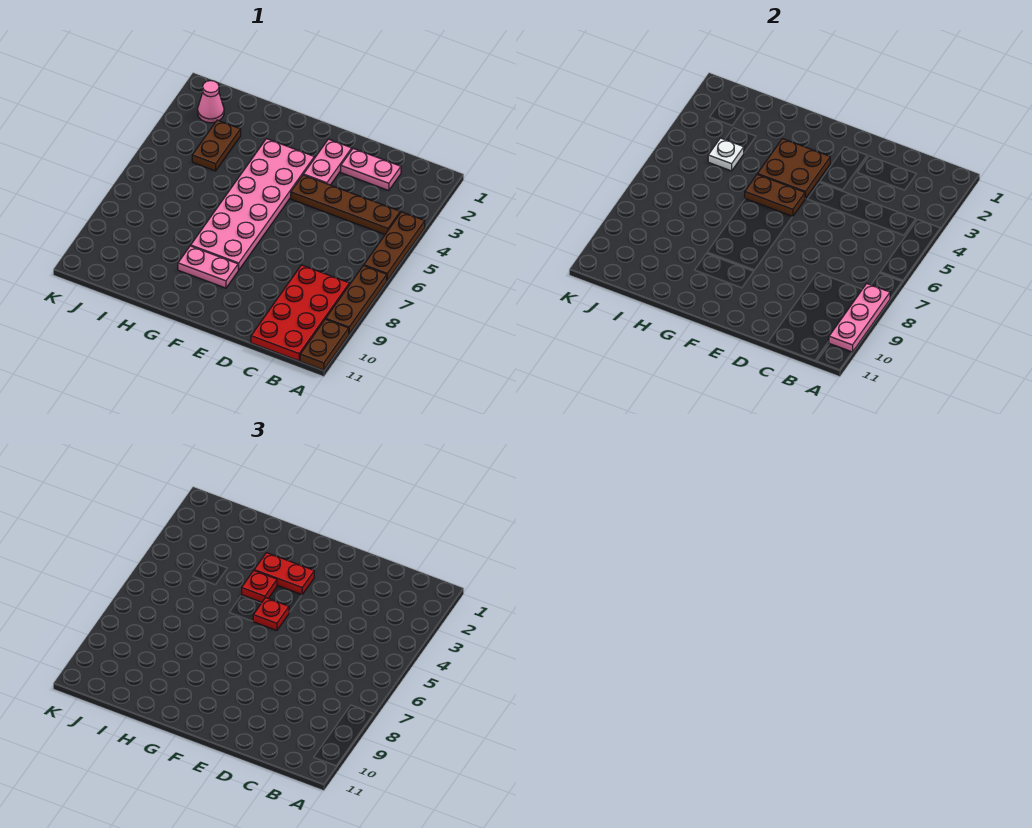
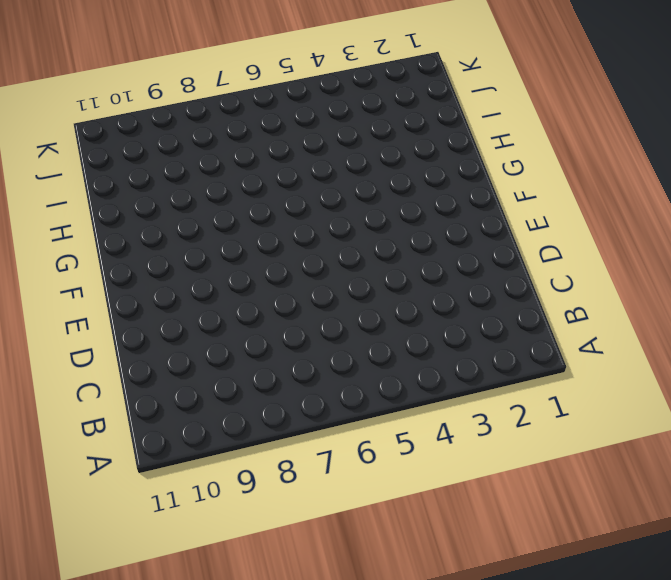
none -> brown plate A4:A6 level 1
none -> brown plate A7:A9 level 1
none -> brown plate A10:A11 level 1

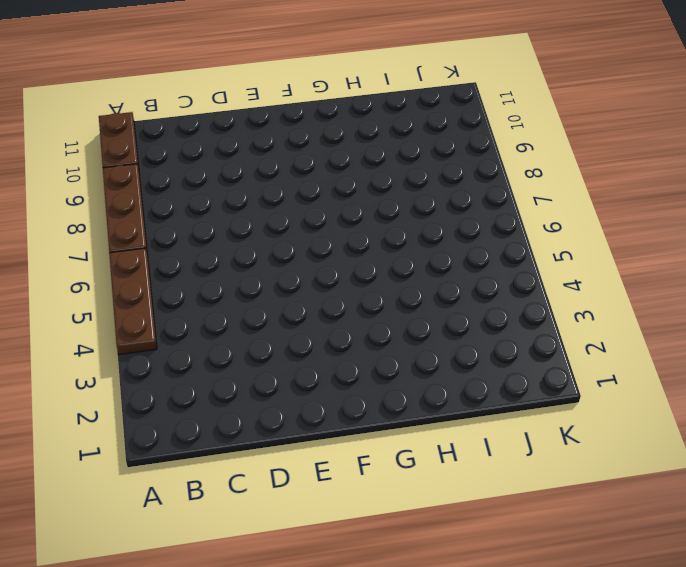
none -> brown plate B4:E4 level 1
none -> red plate B8:C11 level 1
none -> pink plate C2:D2 level 1

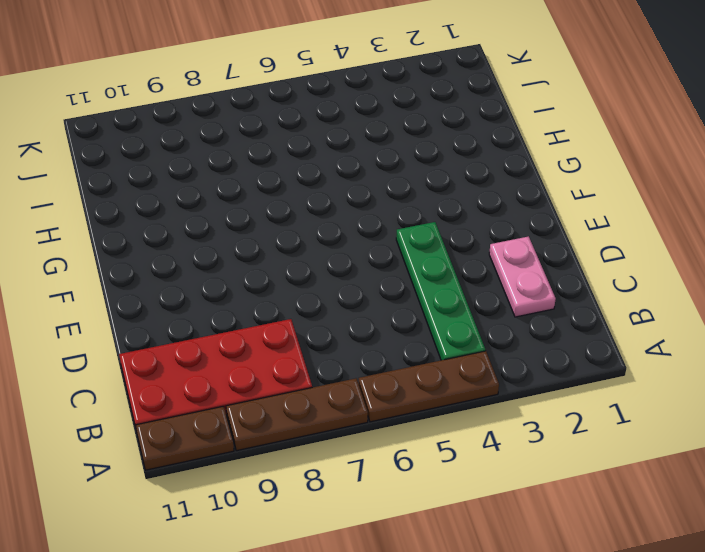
green plate B4:E4 level 1 -> brown plate B4:E4 level 1
none -> pink plate E2:E3 level 1
none -> pink plate F3:G8 level 1
none -> pink plate F9:G9 level 1

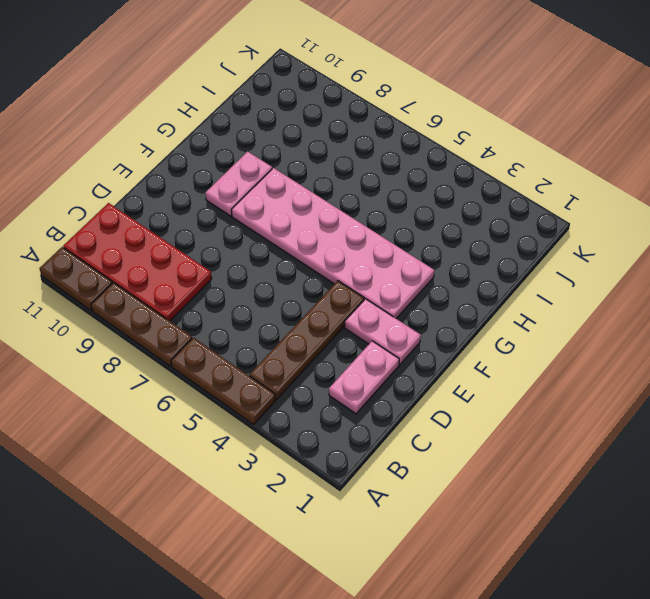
none -> brown plate I3:I4 level 1
none -> pink cone J2 level 1
none -> pink plate A8:A10 level 2

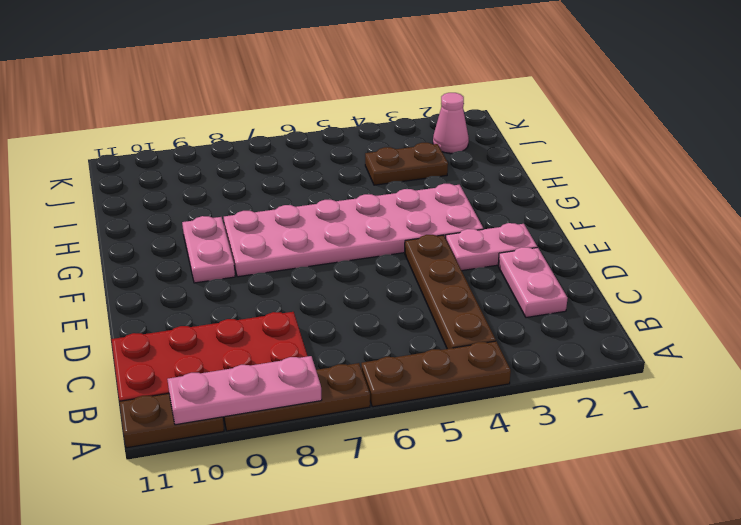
none -> brown plate F3:G4 level 2
none -> brown plate F5:G5 level 2
none -> white plate I4 level 2

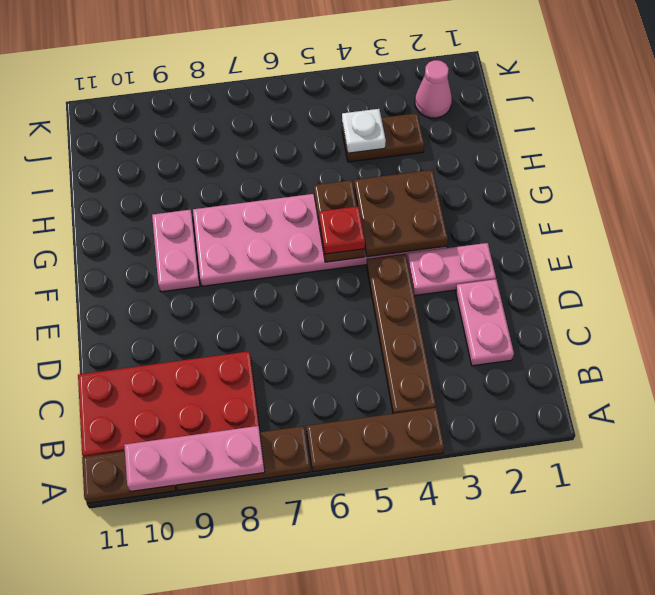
none -> red plate F3:G3 level 3
none -> red plate G4 level 3

